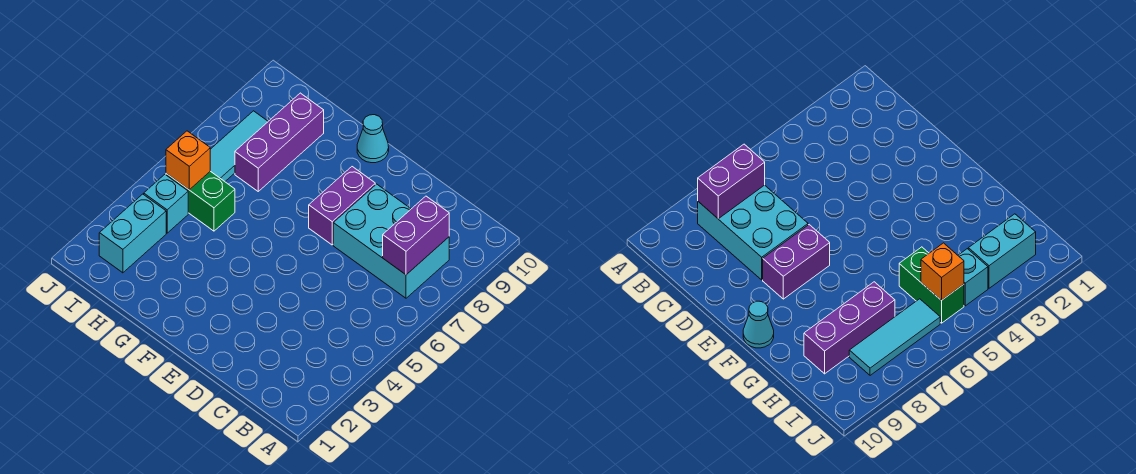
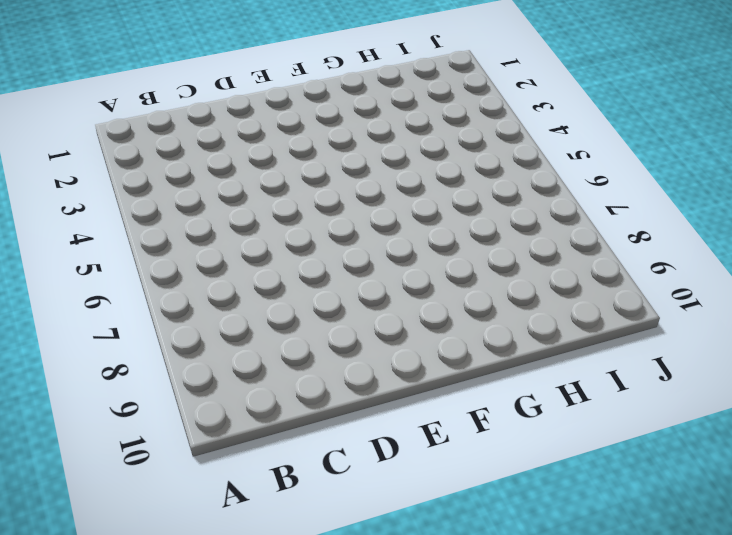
none -> cyan brick B7:D8 level 1
none -> purple brick E7:E8 level 1

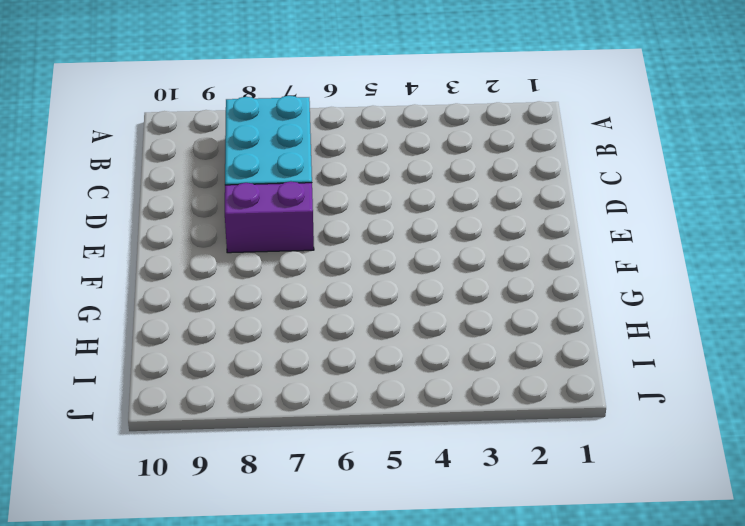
none -> cyan cone F10 level 1
none -> green brick H5:I5 level 1

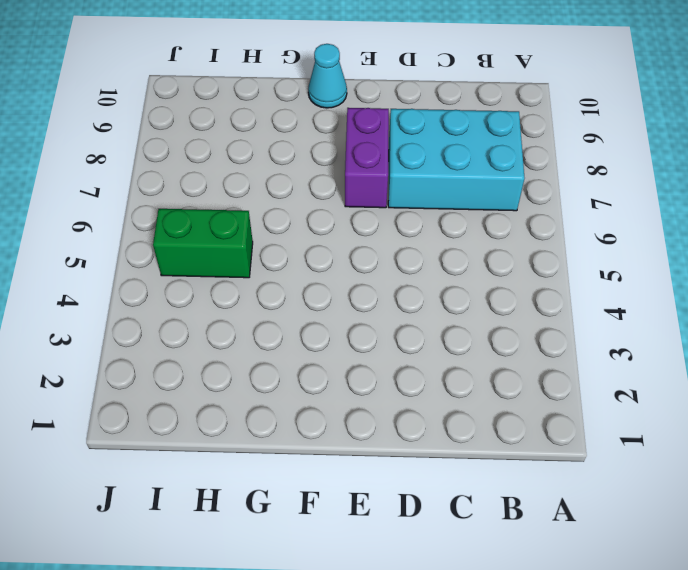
none -> purple brick H7:H9 level 1
none -> cyan brick I2:I3 level 1

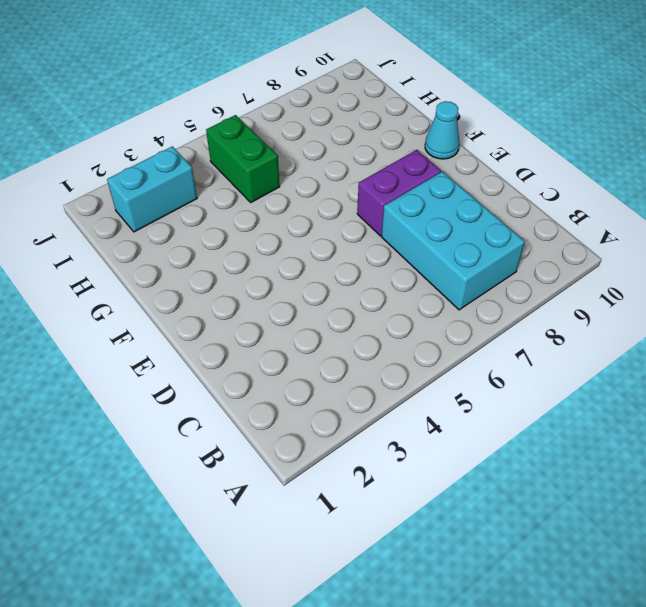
none -> purple brick H7:H9 level 1
none -> cyan brick I4 level 1

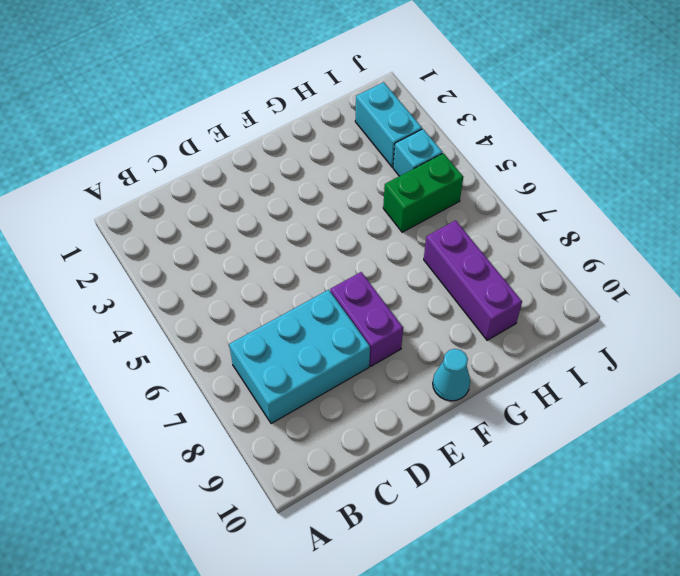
none -> cyan tile I6:I8 level 1
none -> purple brick B7:B8 level 2

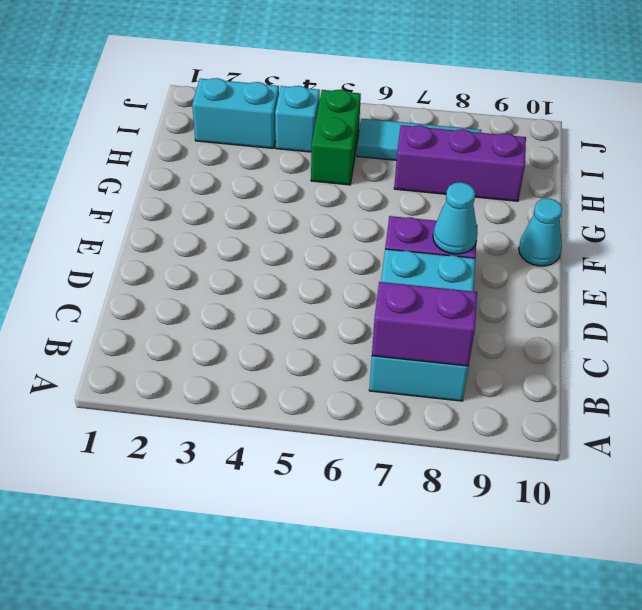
cyan cone E8 level 2 -> none
none -> orange brick I5 level 2

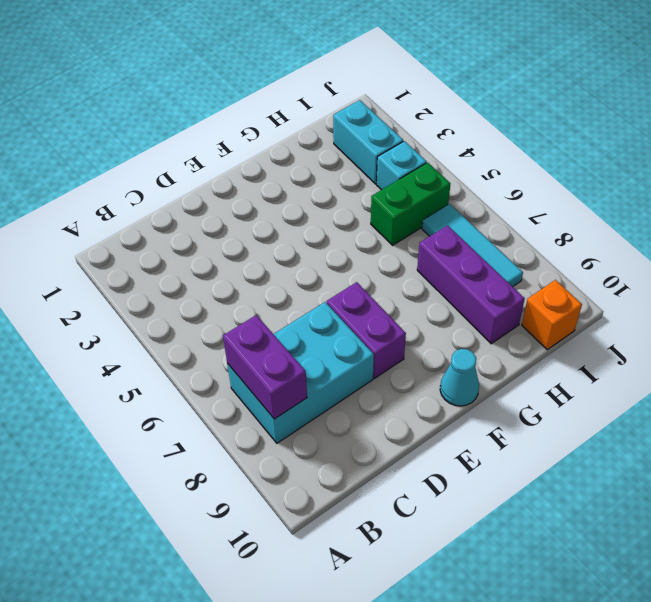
orange brick I10 level 1 -> orange brick I5 level 2

